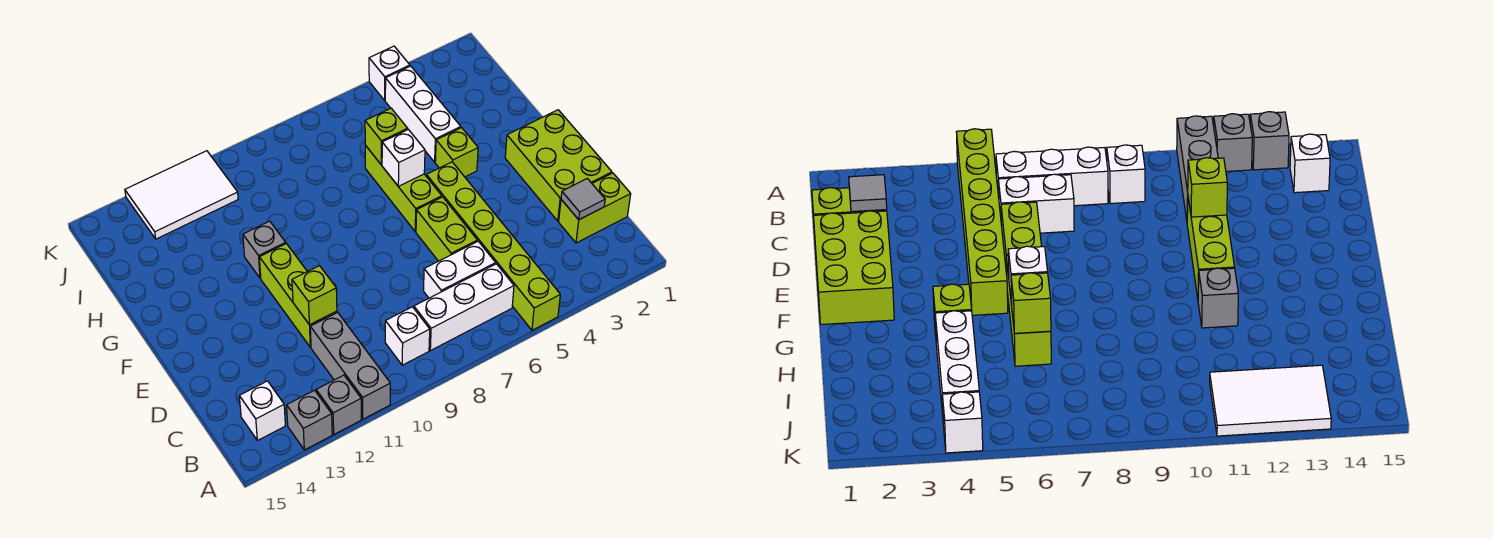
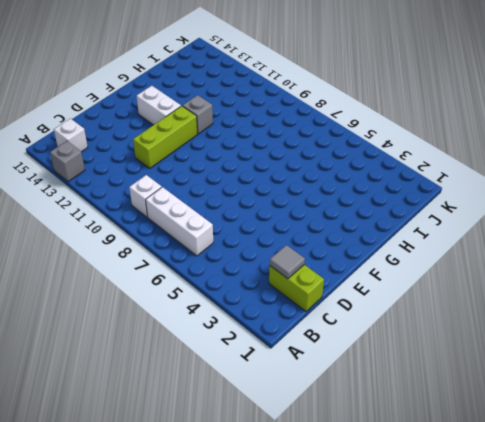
white brick F12:F13 level 1 -> white brick C6:C7 level 1
none -> lime brick A5:F5 level 1
none -> grey brick A11:C11 level 1
none -> grey brick A12 level 1

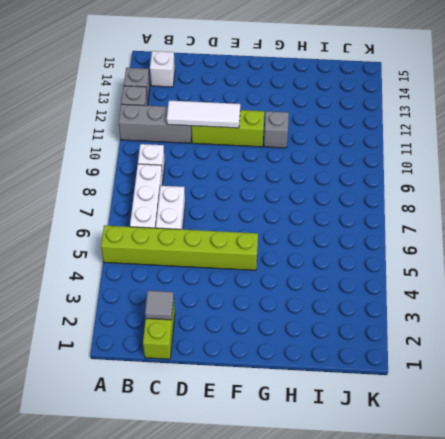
white tile C11:E11 level 2 -> lime brick D11 level 2
none -> lime brick D1:F2 level 1
none -> lime brick D6:E6 level 1
none -> lime brick F6:H6 level 1

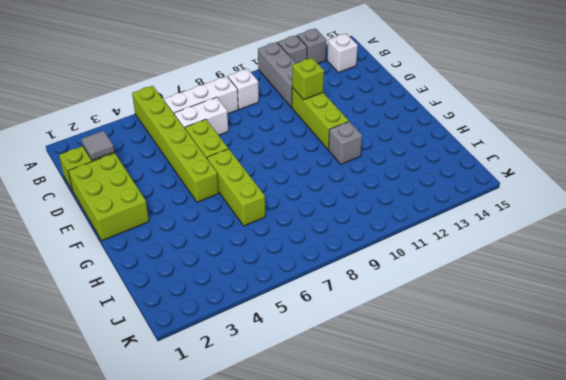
none -> lime brick G4 level 1
none -> white brick H4:J4 level 1
none -> white tile J11:K13 level 1

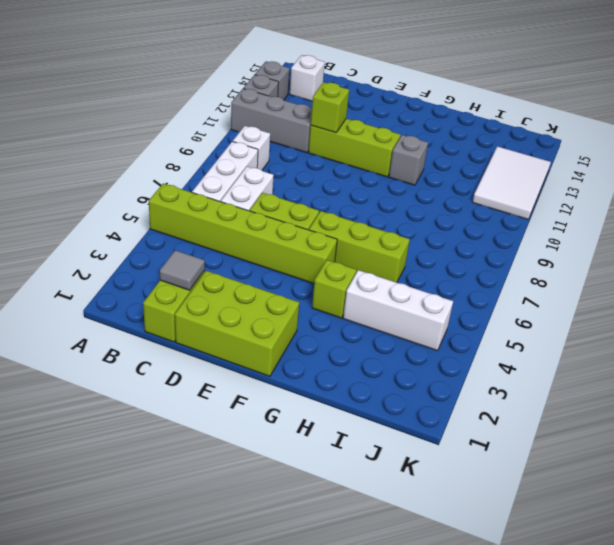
none -> white brick K4 level 1
none -> white brick G6 level 2
none -> lime brick H6 level 2

